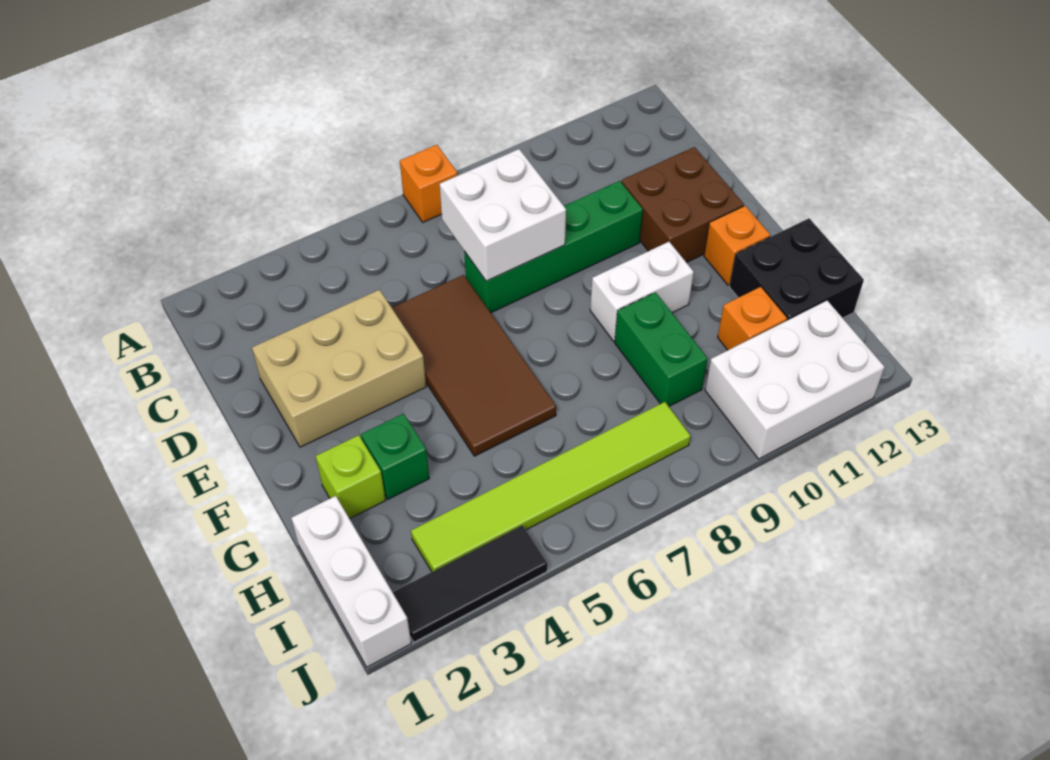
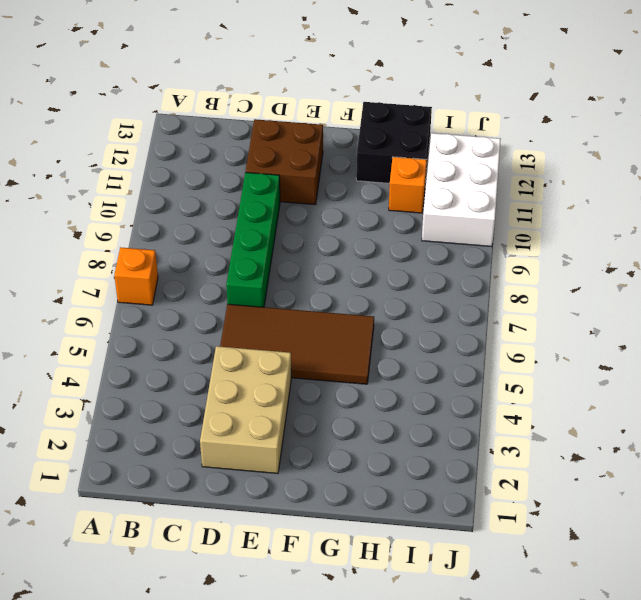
none -> white brick F9:F10 level 1
none -> orange brick F12 level 1
none -> lime brick G2 level 1

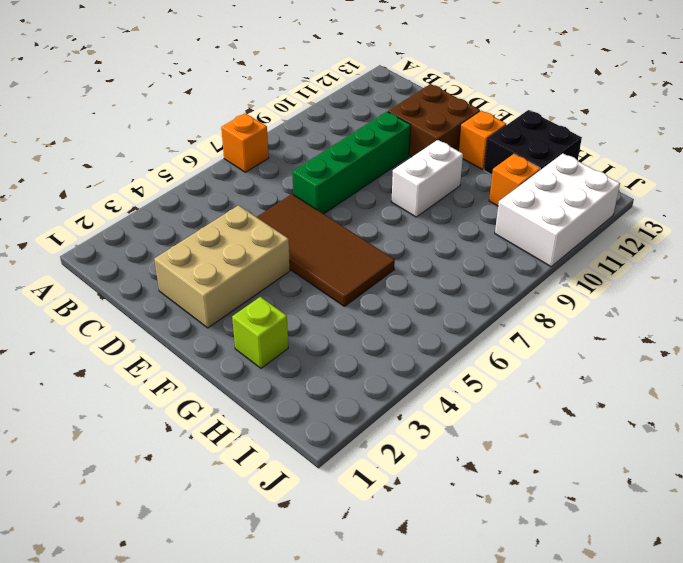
none -> green brick G3 level 1
none -> green brick G9:H9 level 1
none -> white brick H1:J1 level 1

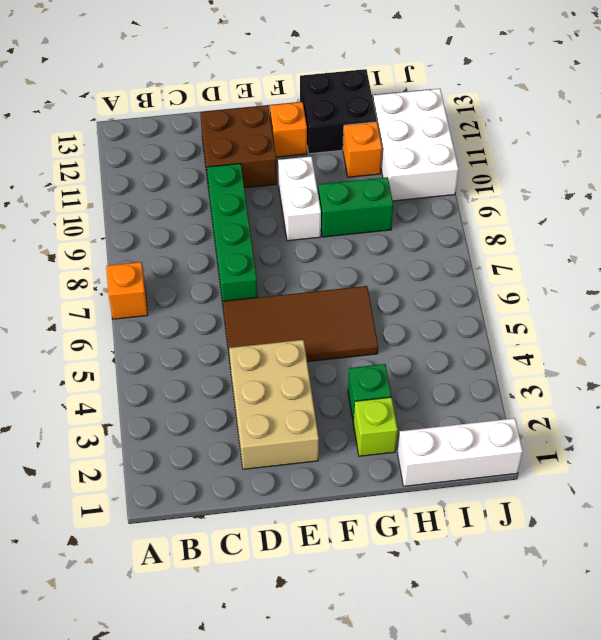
none -> lime tile I3:I8 level 1
none -> black tile J2:J4 level 1
none -> white brick C7:D8 level 2

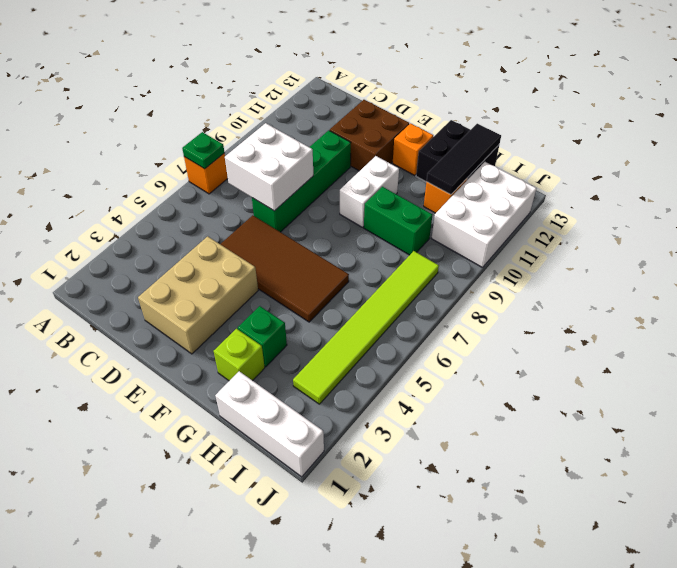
green plate A7 level 2 -> none
black tile H11:H13 level 2 -> black tile J2:J4 level 1

